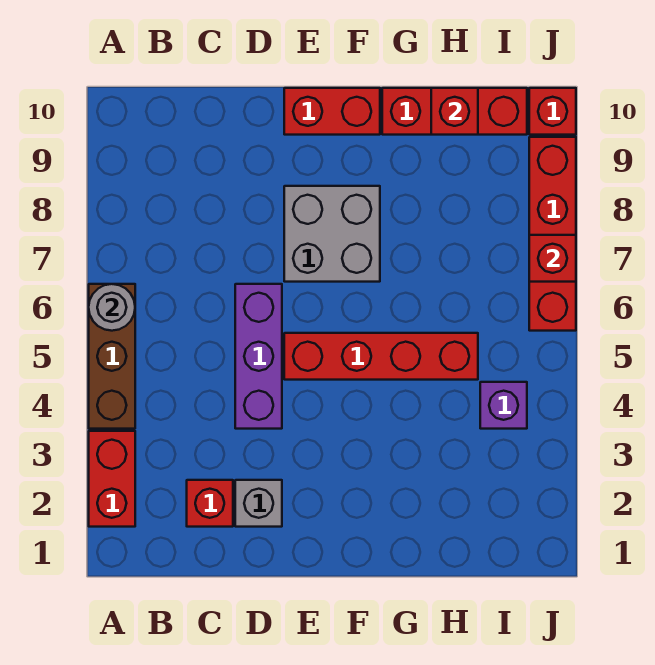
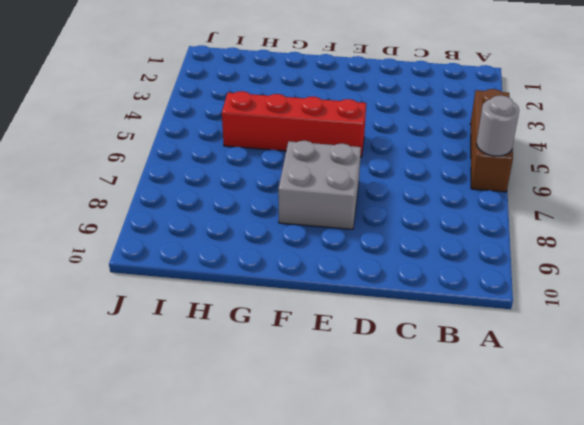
none -> red brick A2:A3 level 1
none -> red brick C2 level 1
none -> grey brick D2 level 1

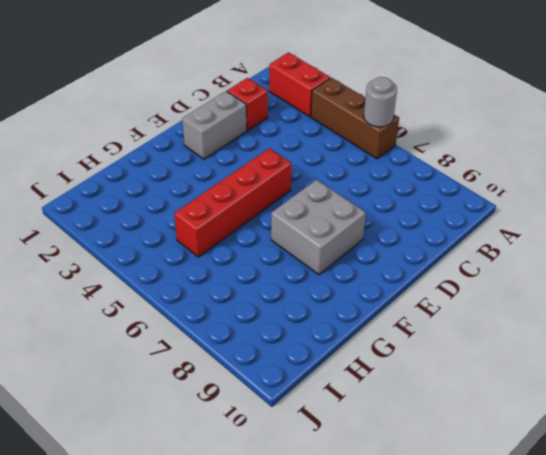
grey brick D2:E2 level 1 -> grey brick D2 level 1
none -> purple brick D4:D6 level 1
none -> red brick E10:F10 level 1
none -> red brick G10:I10 level 1

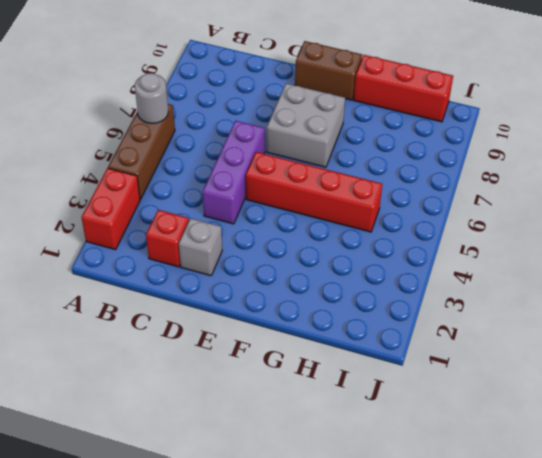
brown brick E10:F10 level 1 -> red brick E10:F10 level 1
none -> purple brick I4 level 1
none -> red brick J6:J9 level 1
none -> red brick J10 level 1

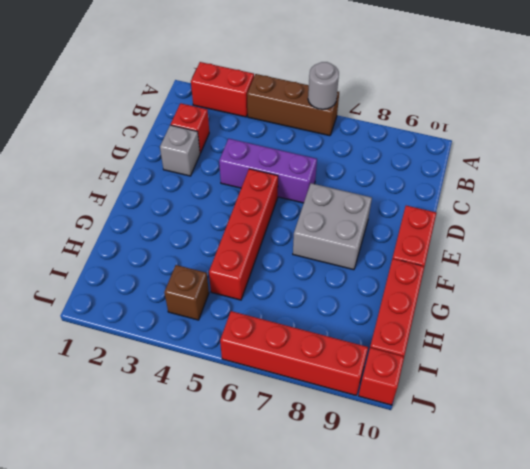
brown brick I4 level 1 -> purple brick I4 level 1
none -> red brick H10 level 2
none -> red brick J7 level 2

